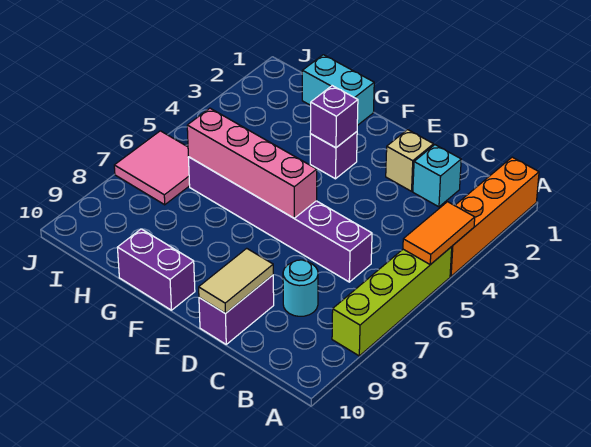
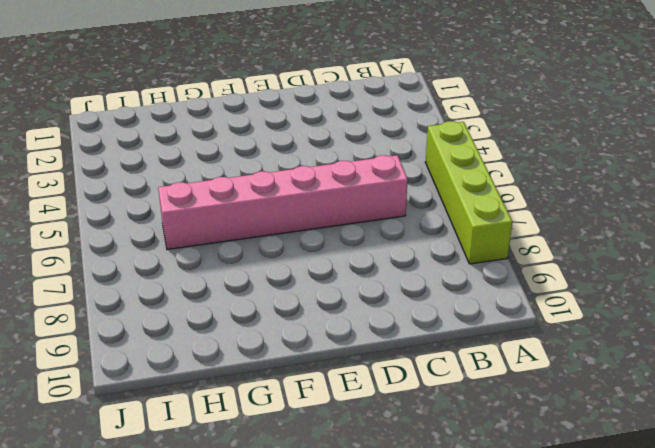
pink brick C6:H6 level 1 -> purple brick C6:H6 level 1
none -> orange brick A1:A4 level 1
none -> cyan brick C2 level 1
none -> cyan round brick C8 level 1

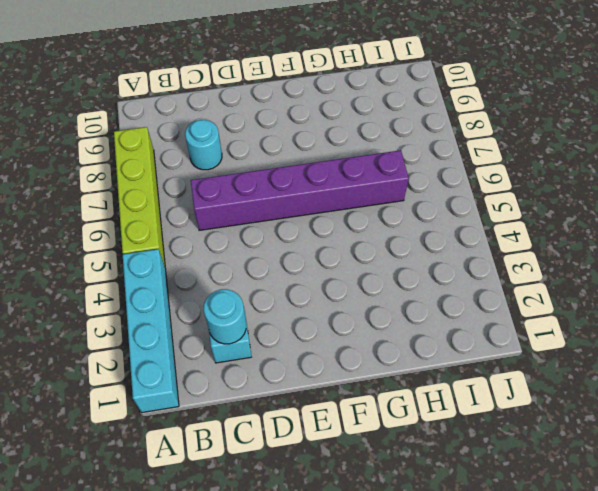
cyan brick A1:A4 level 1 -> orange brick A1:A4 level 1
cyan round brick C2 level 2 -> none
none -> tan brick D2 level 1
none -> purple brick D9:D10 level 1
none -> purple brick F3 level 1

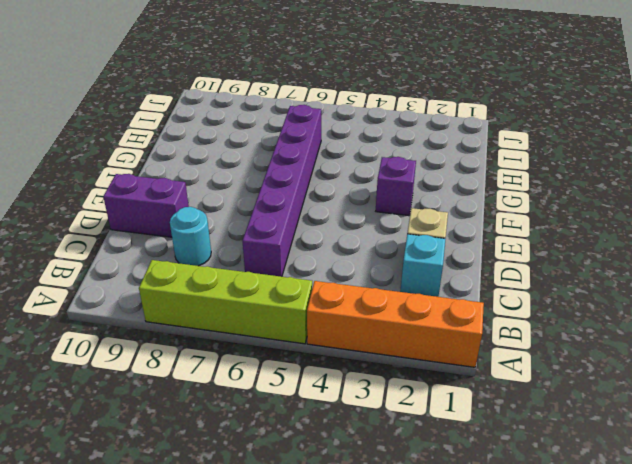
none -> purple brick F10:G10 level 1
none -> cyan brick G1:H1 level 1
none -> pink tile I6:J7 level 1

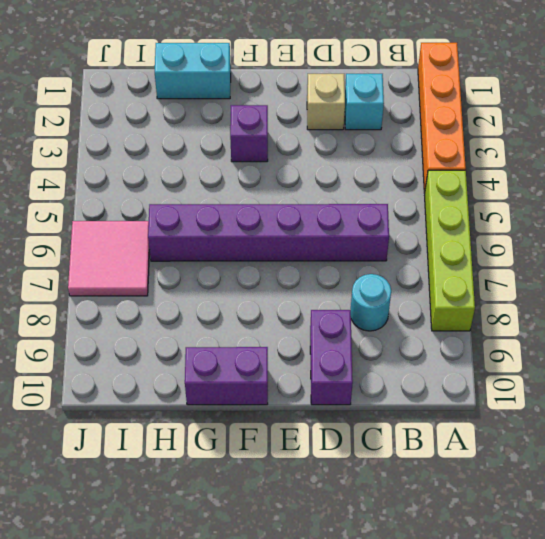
none -> orange tile A4:A5 level 2
none -> tan tile D9:D10 level 2
none -> pink brick E6:H6 level 2

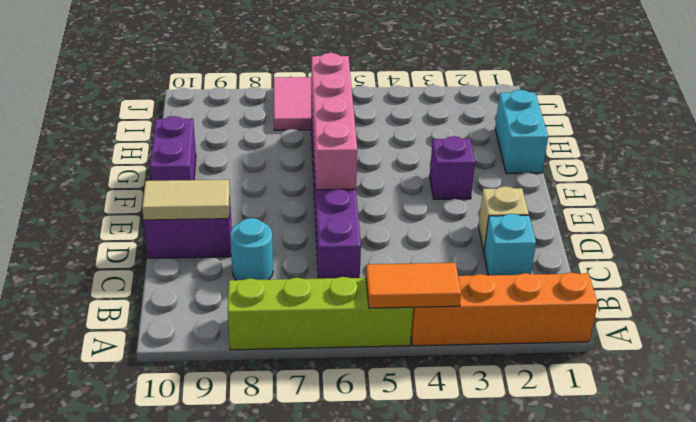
none -> purple brick F3 level 2

